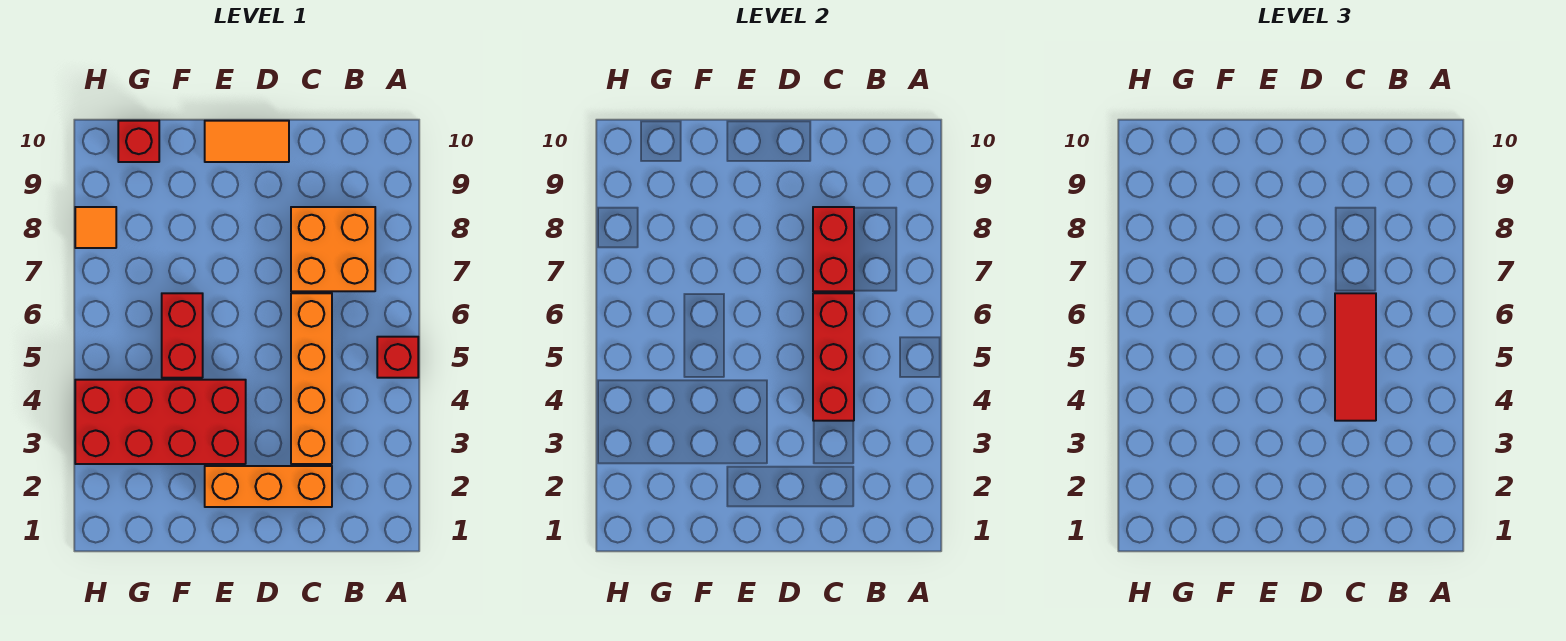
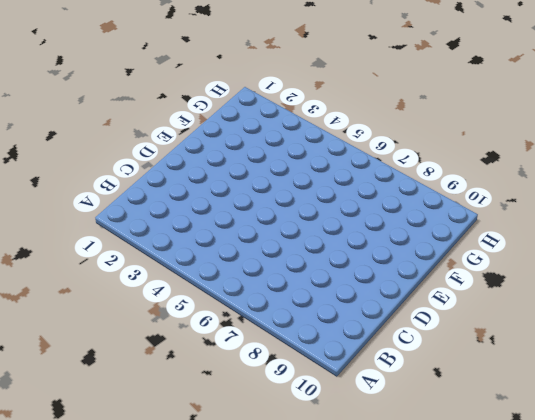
none -> red brick A5 level 1
none -> orange brick B7:C8 level 1
none -> orange brick C2:E2 level 1

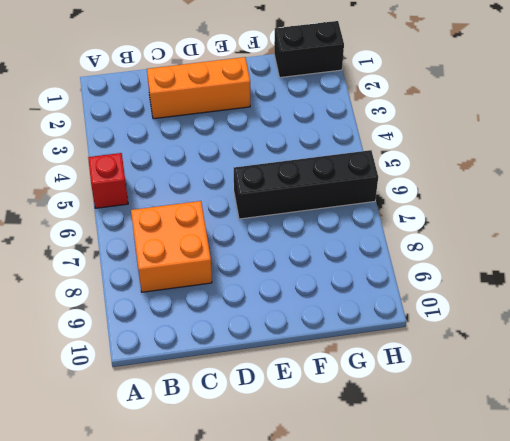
black brick E6:H6 level 1 -> red brick F5:F6 level 1
black brick G1:H1 level 1 -> none
none -> orange brick C3:C6 level 1
none -> orange tile D10:E10 level 1
none -> red brick E3:H4 level 1

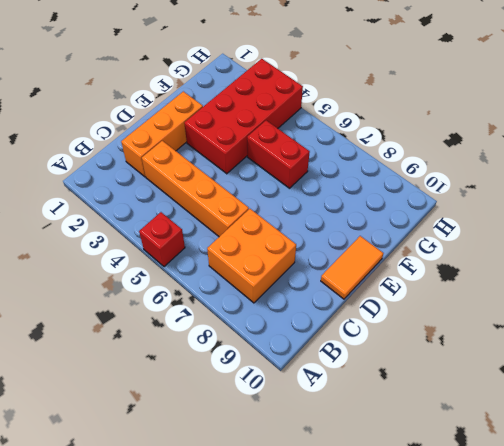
none -> red brick G10 level 1
none -> orange tile H8 level 1
none -> red brick C4:C6 level 2

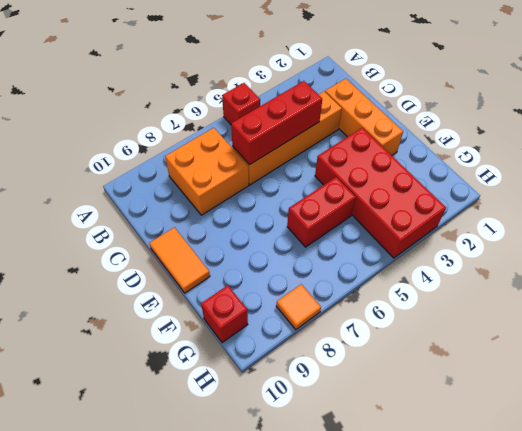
none -> red brick C7:C8 level 2
none -> red tile C4:C6 level 3

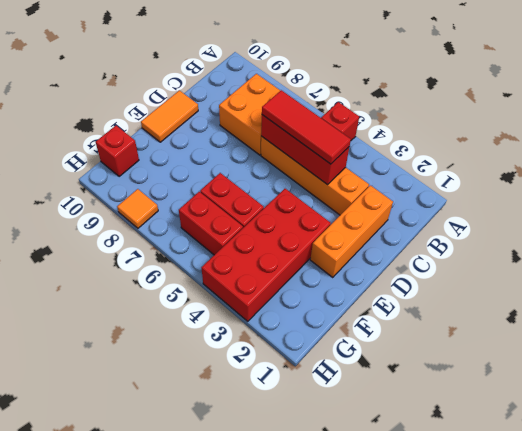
red brick G5:G6 level 1 -> red brick C7:C8 level 2

